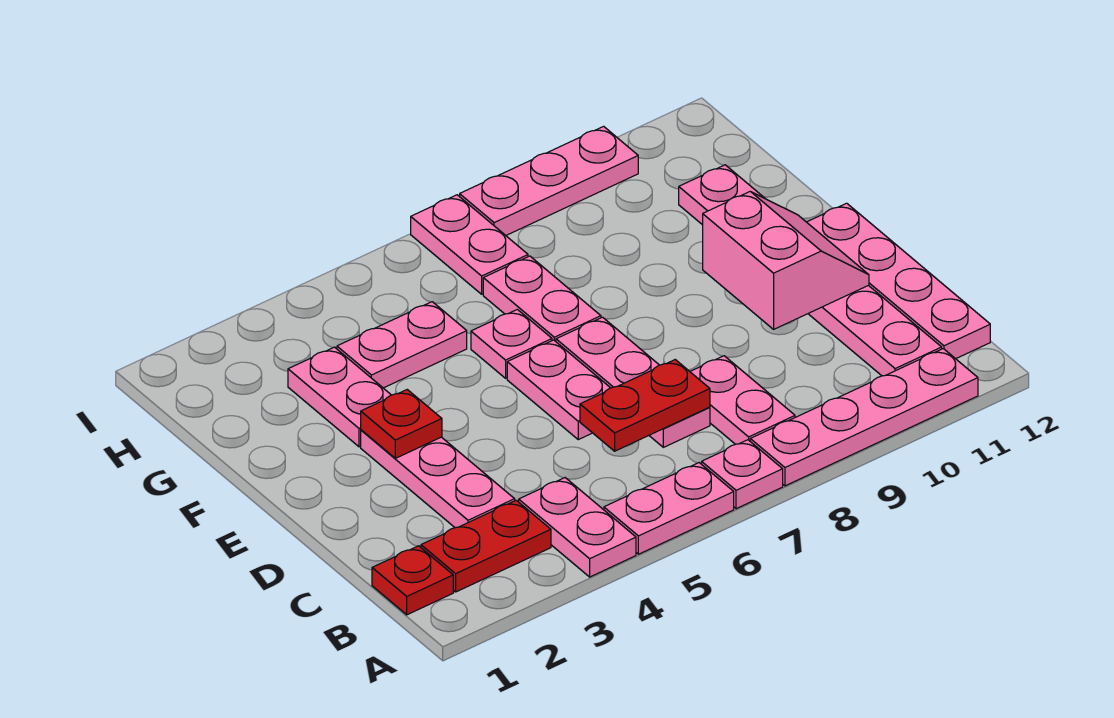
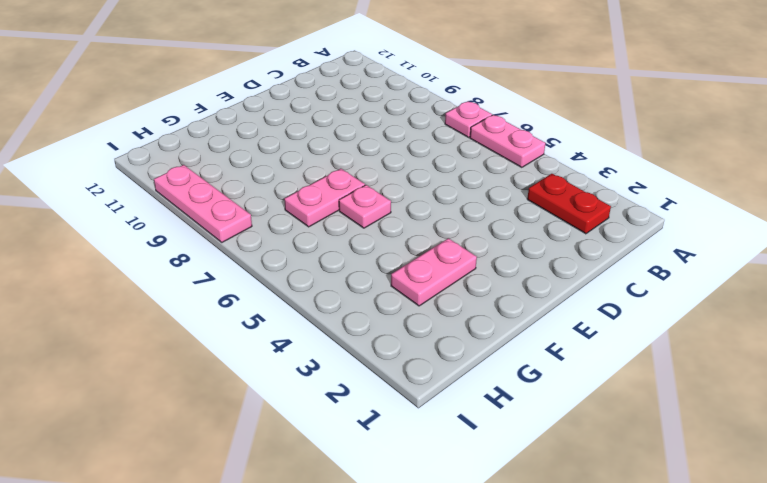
none -> pink plate A4:B4 level 1
none -> pink plate A8:A11 level 1
none -> red plate B1 level 1

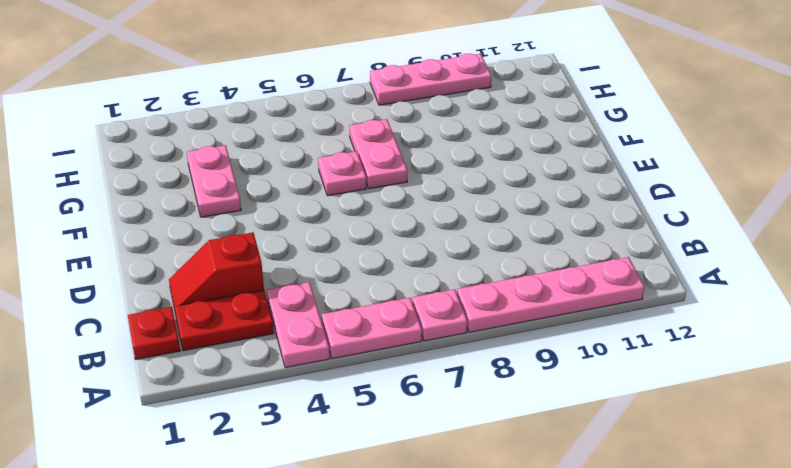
red slope C2:C3 level 1 top 3 -> pink plate C3:E3 level 1
none -> pink plate B8:C8 level 1
none -> pink plate B11:G11 level 1
none -> pink plate B12:E12 level 1

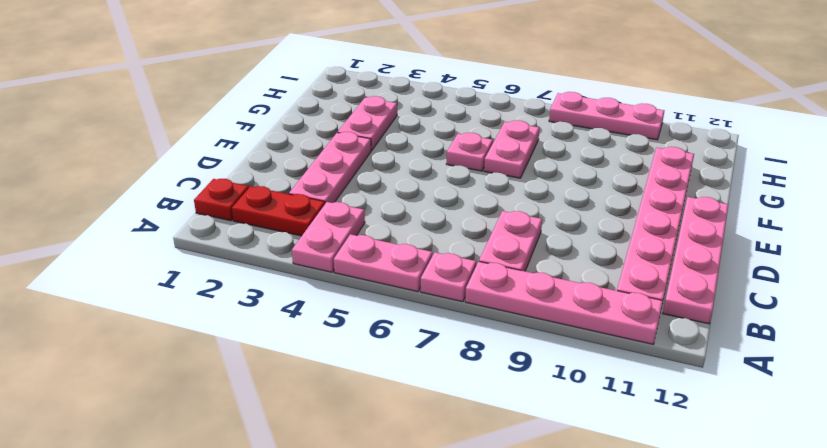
none -> pink plate C7:E7 level 1
none -> pink plate D6:E6 level 1
none -> pink plate G4:G5 level 1

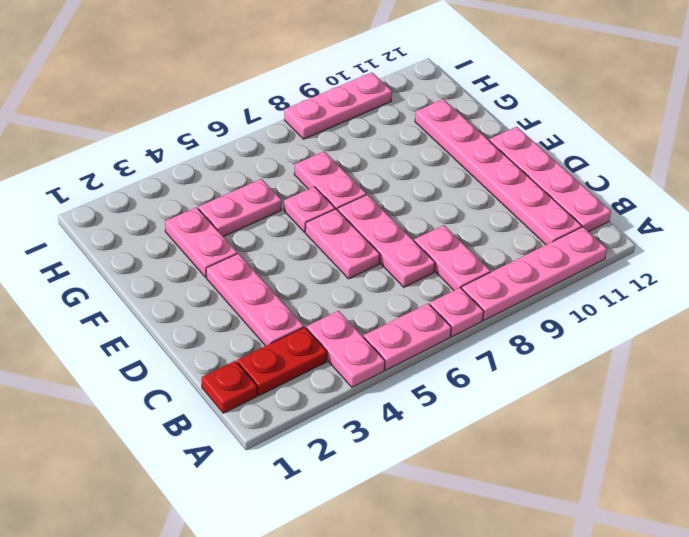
none -> pink plate H7:I7 level 1
none -> red plate C6:C7 level 2
none -> pink slope D10:E11 level 2 top 10

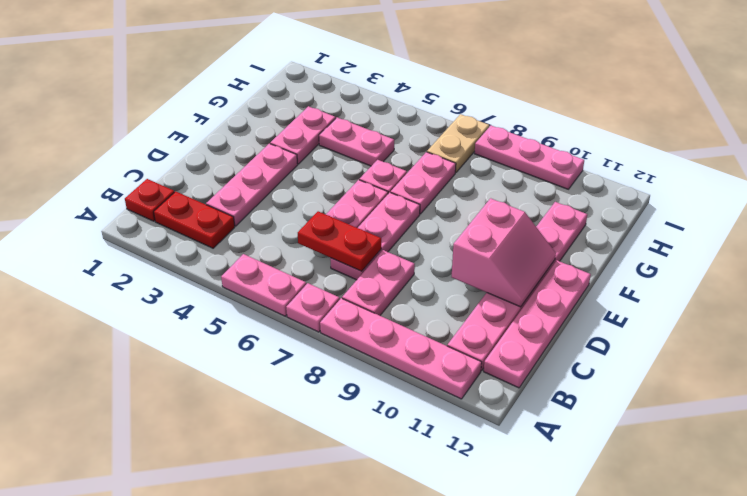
tan plate H7:I7 level 1 -> pink plate H7:I7 level 1
none -> pink plate A4:B4 level 1
none -> red plate E3 level 2

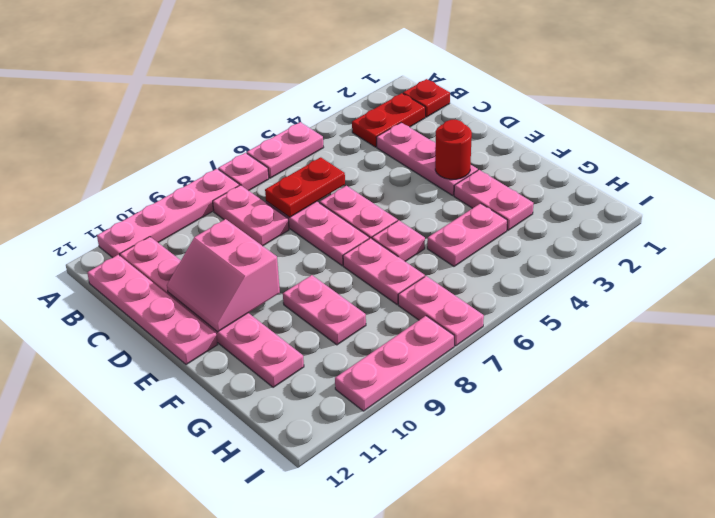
red round brick E3 level 2 -> red plate E3 level 2
pink plate F9:G9 level 1 -> pink plate A4:B4 level 1

